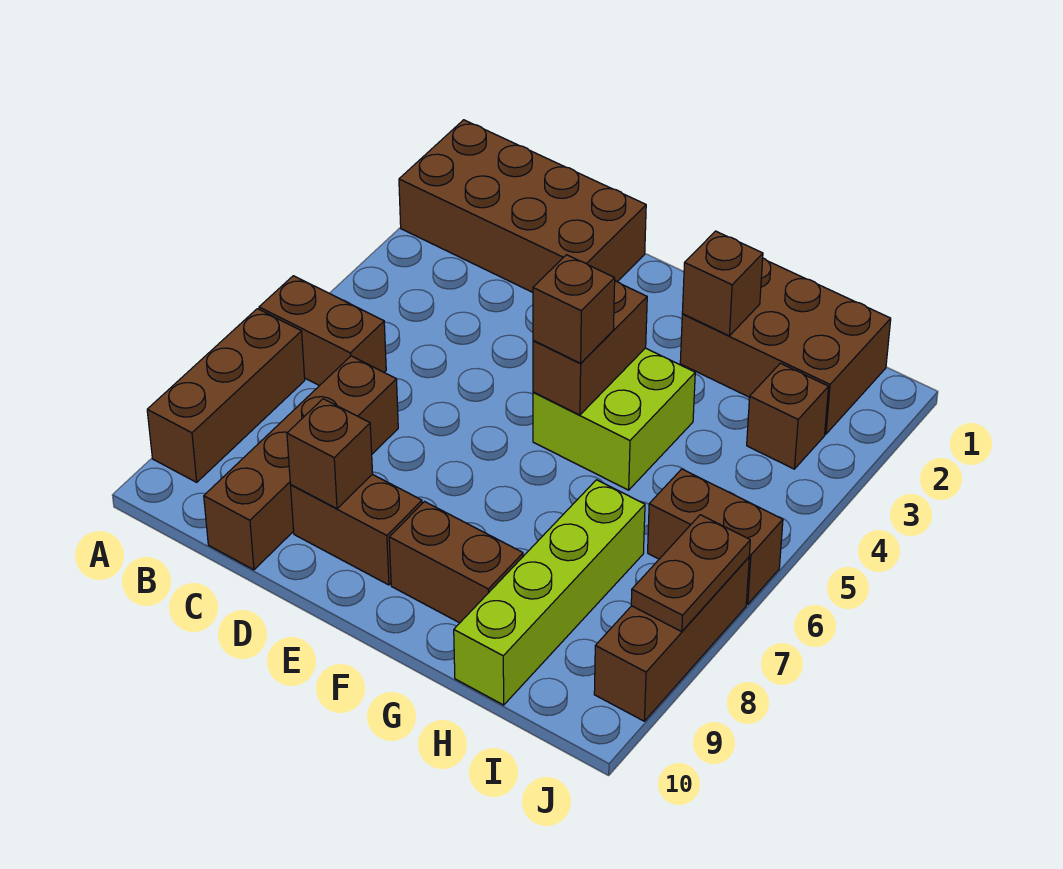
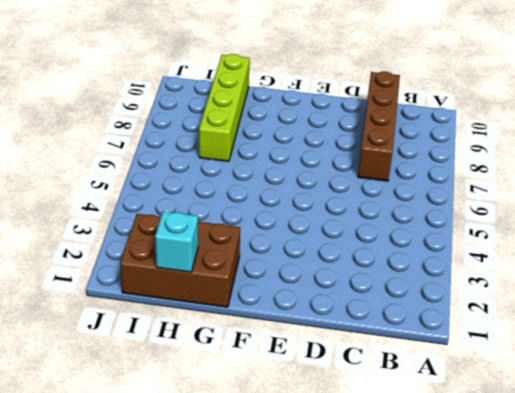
cyan brick H1 level 2 -> none
none -> brown brick A1:D2 level 1
none -> brown brick A6:B6 level 1
none -> brown brick A7:A9 level 1

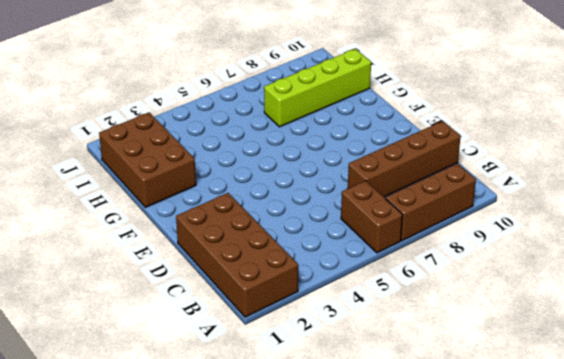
none -> brown brick D9:E9 level 1
none -> lime brick F4:G5 level 1
none -> brown brick F9:G9 level 1

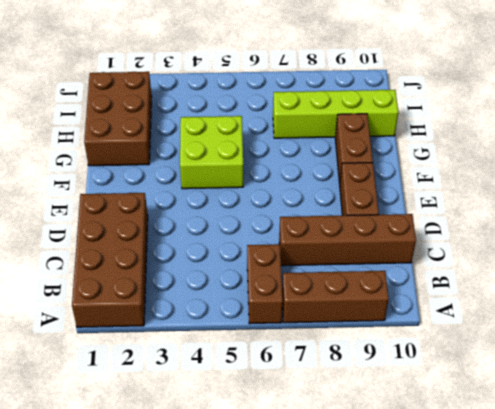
none -> brown brick I3 level 1
none -> brown brick I6:J6 level 1
none -> brown brick J7:J9 level 1

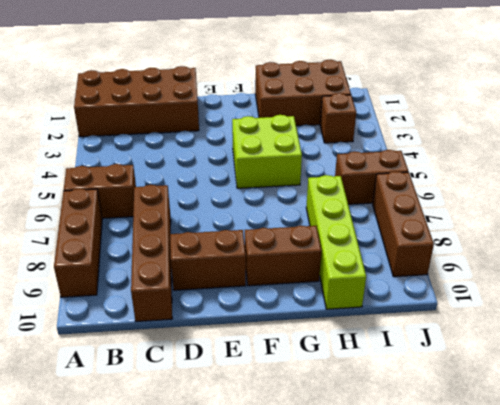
none -> brown brick D9 level 2
none -> brown brick F4:F5 level 2
none -> brown brick G2 level 2

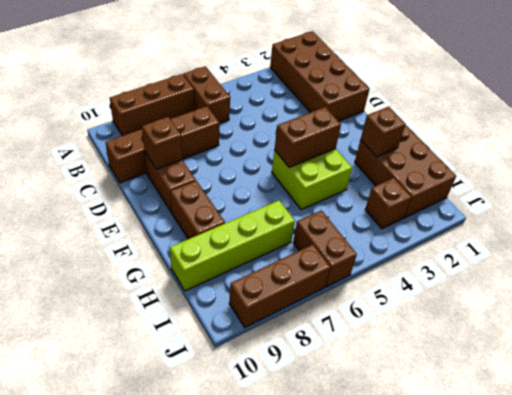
none -> brown plate J7:J8 level 2
none -> brown brick F5 level 3

